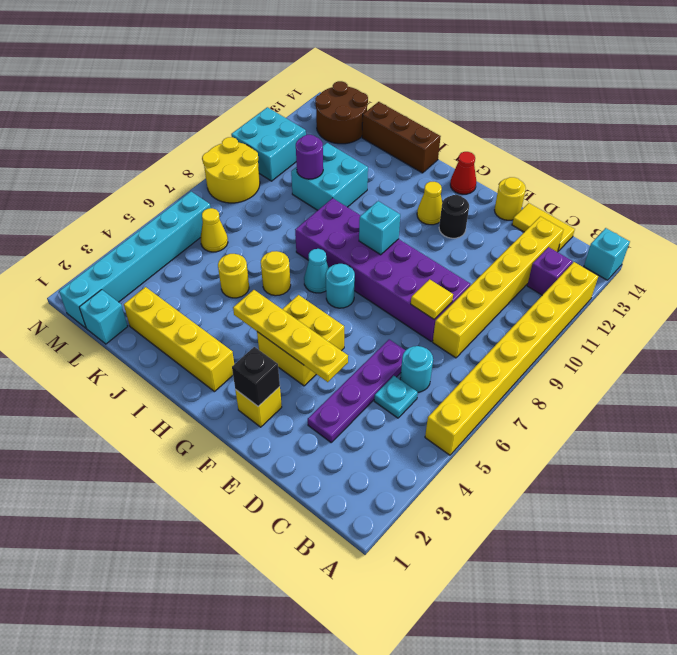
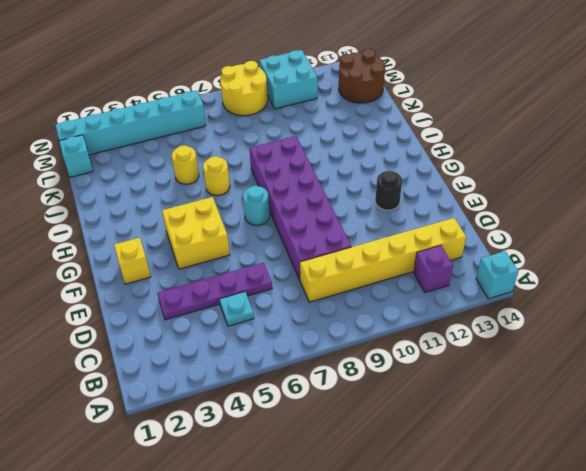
none -> yellow brick A5:A12 level 1
none -> cyan round brick C6 level 1
none -> yellow tile C14:D14 level 1
none -> yellow round brick E14 level 1

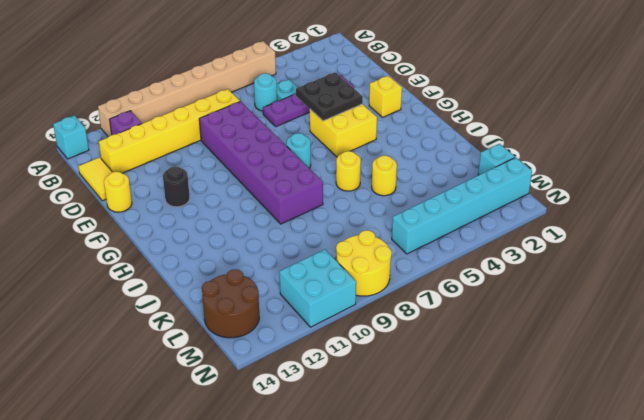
tan brick A5:A12 level 1 -> yellow brick A5:A12 level 1
black plate E4:F5 level 2 -> yellow plate E4:H4 level 2
none -> yellow cone G12 level 1
none -> red cone G14 level 1
none -> yellow brick H2:K2 level 1
none -> cyan cone H7 level 1

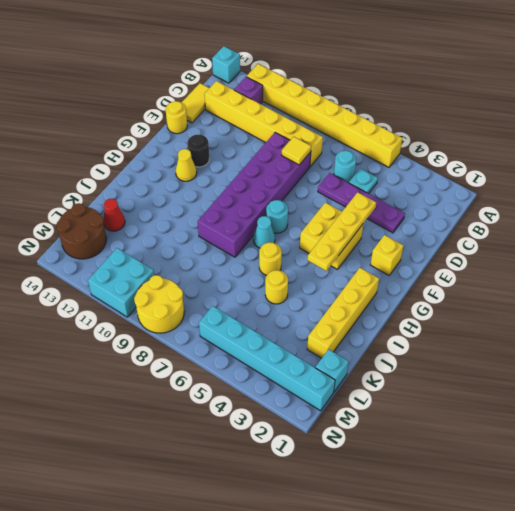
red cone K13 level 1 -> red cone G14 level 1
none -> brown brick I14:K14 level 1
none -> cyan brick J10:K11 level 1
none -> yellow cone L6 level 1
none -> black brick F2 level 2

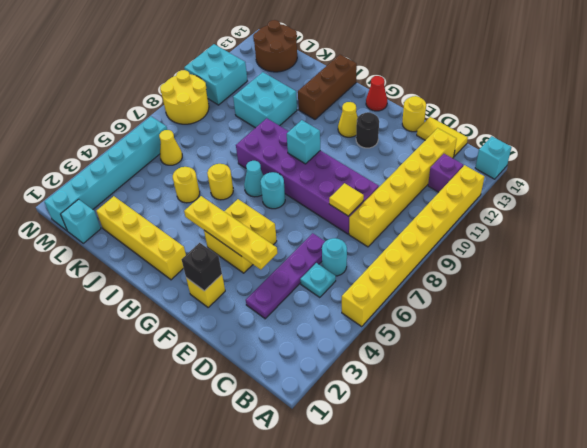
brown brick I12:I14 level 1 -> brown brick I14:K14 level 1
none -> purple round brick K10 level 2

